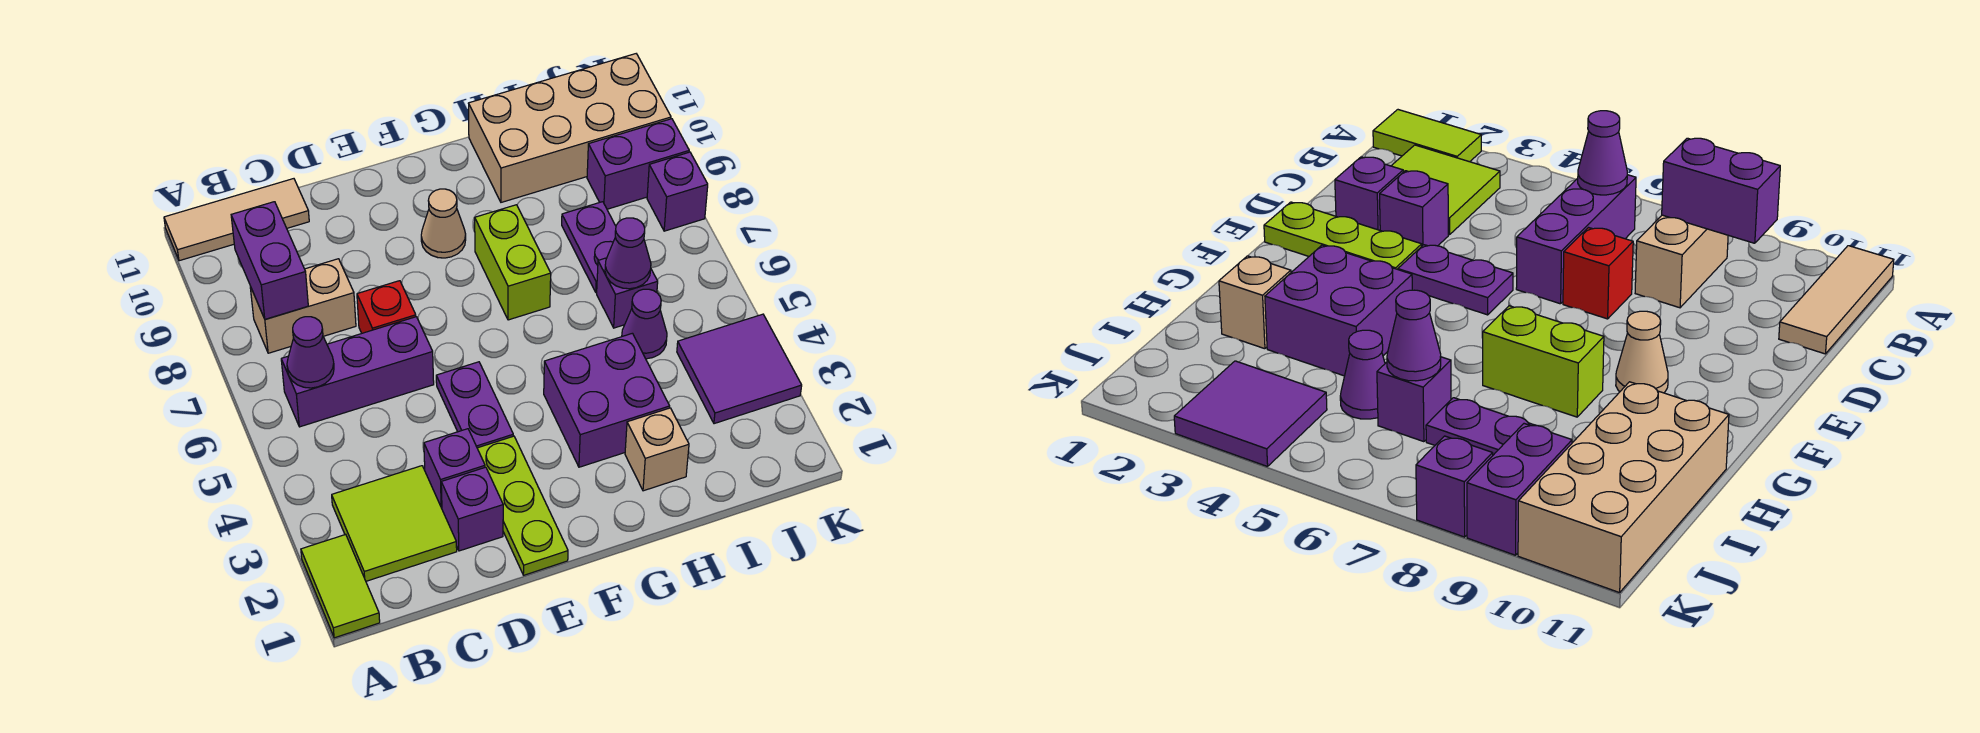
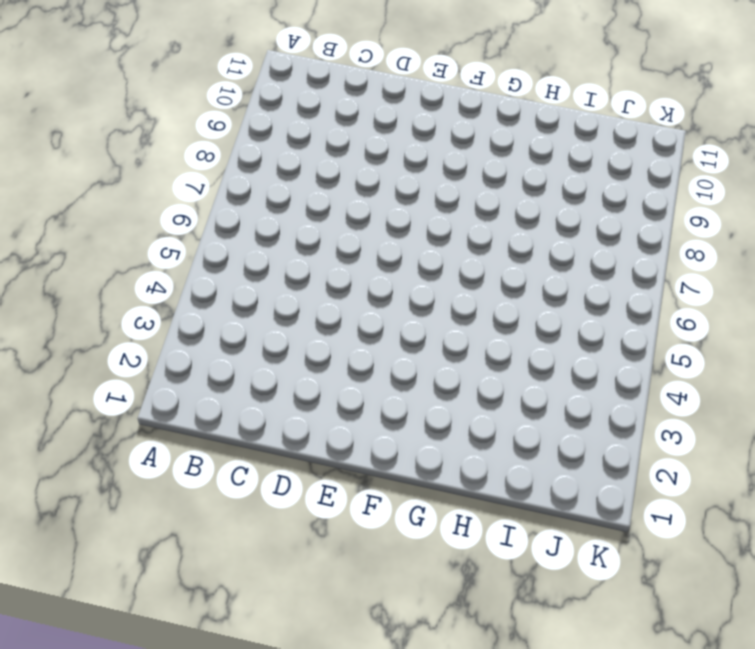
none -> lime tile A1:A2 level 1
none -> tan tile A11:C11 level 1
none -> lime tile B2:C3 level 1

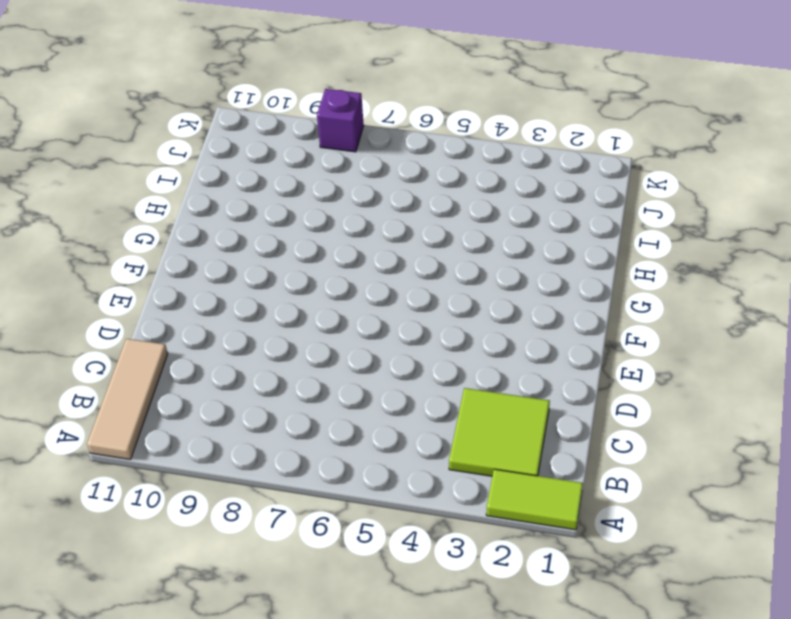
none -> purple brick B6:D6 level 1
none -> tan brick B8:C8 level 1
none -> purple brick D2 level 1

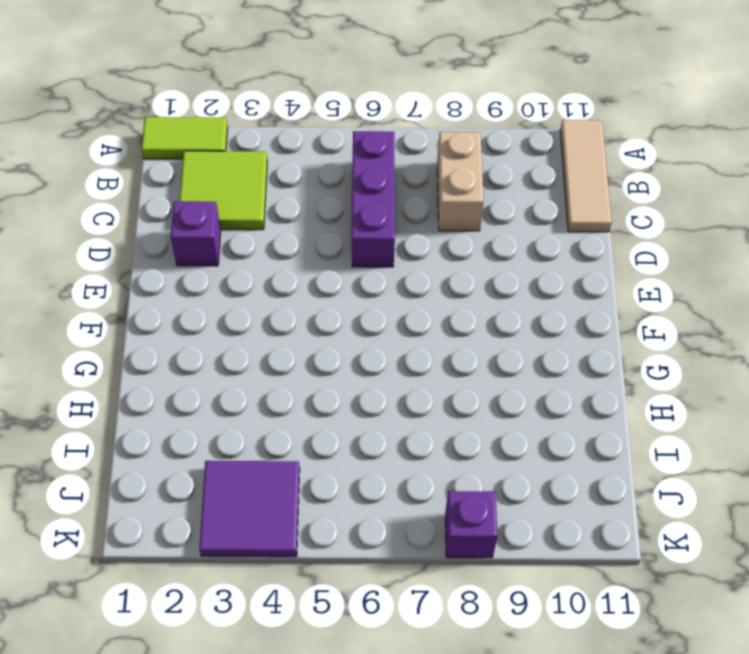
none -> purple brick D3 level 1
none -> red brick D7 level 1
none -> lime plate E1:E3 level 1

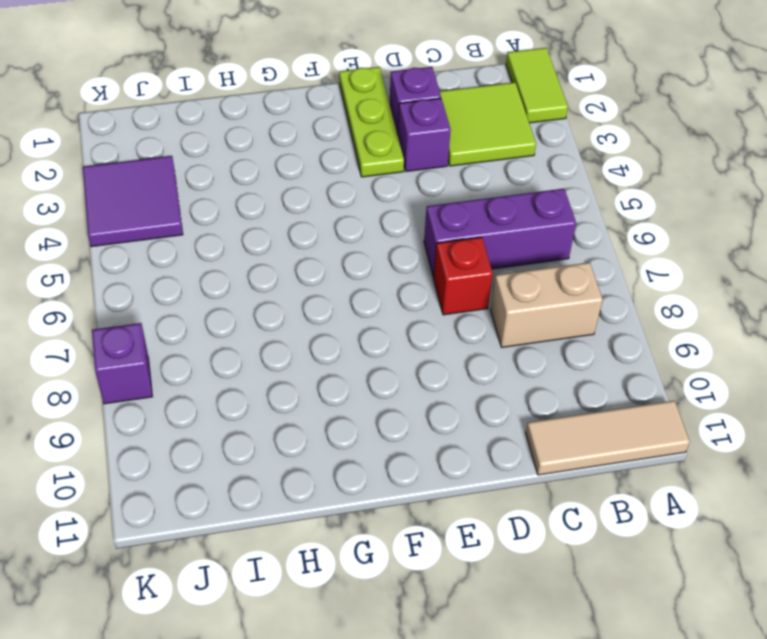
none -> purple plate E4:E5 level 1
none -> tan cone F9 level 1
none -> purple brick G3:H4 level 1

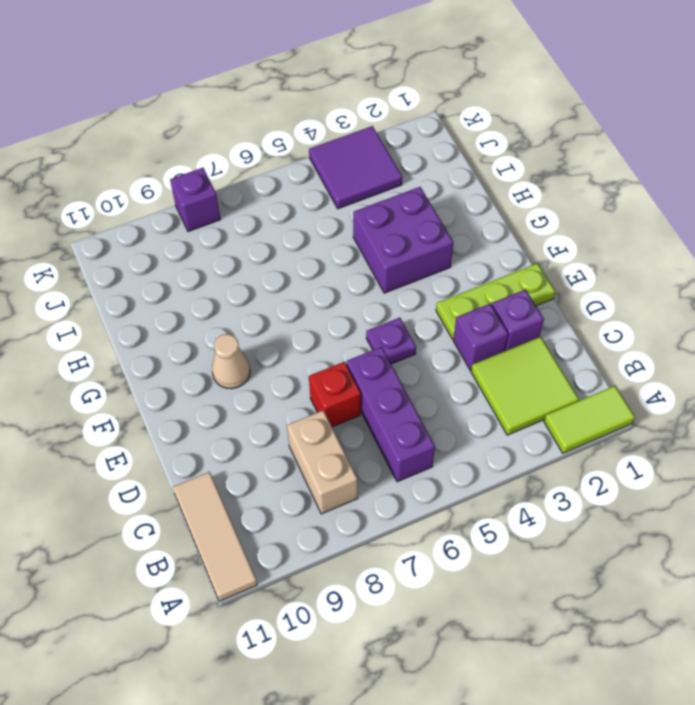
purple plate E5 level 1 -> purple plate E4:E5 level 1
none -> lime brick G7:G8 level 1
none -> tan brick H2 level 1
none -> tan brick H10:K11 level 1

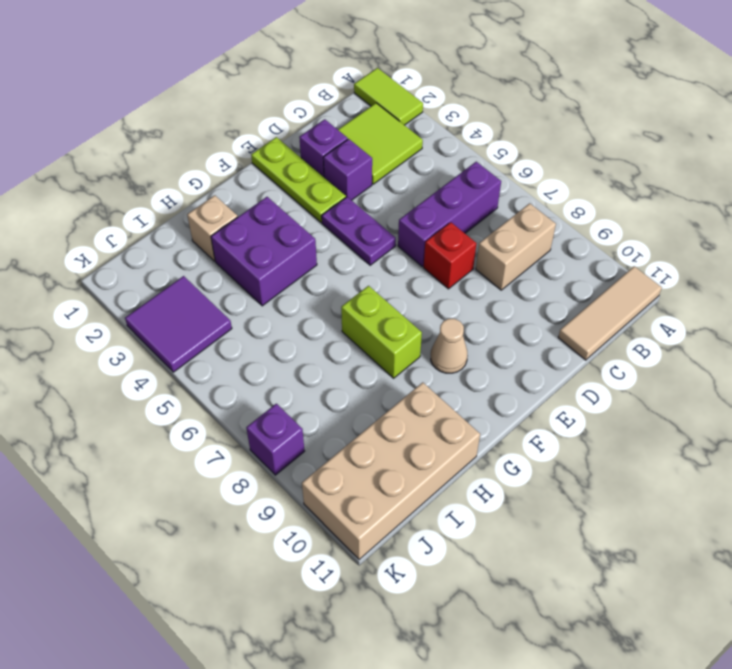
none -> purple cone I5 level 1
none -> purple brick I6 level 1
none -> purple plate I7:I8 level 1

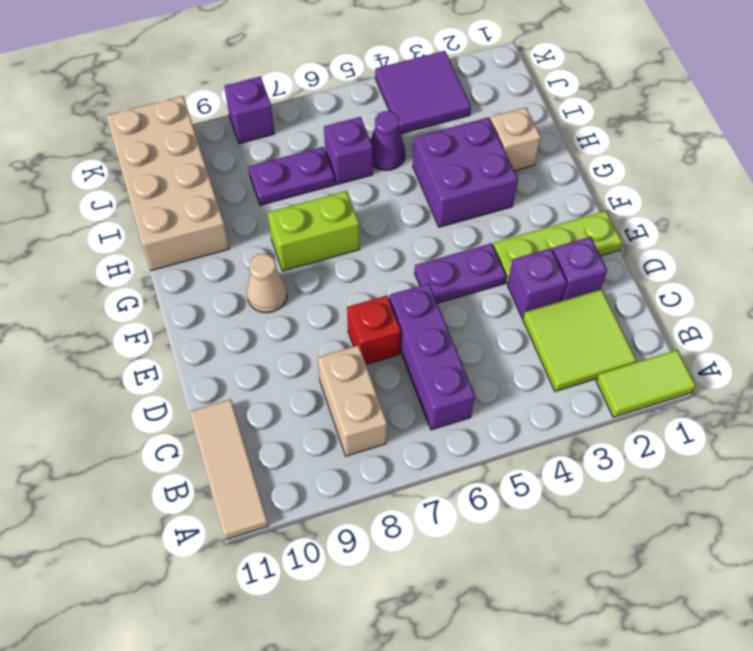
none -> purple brick J9:K9 level 1
none -> purple cone B6 level 2
none -> purple brick B8:B9 level 2

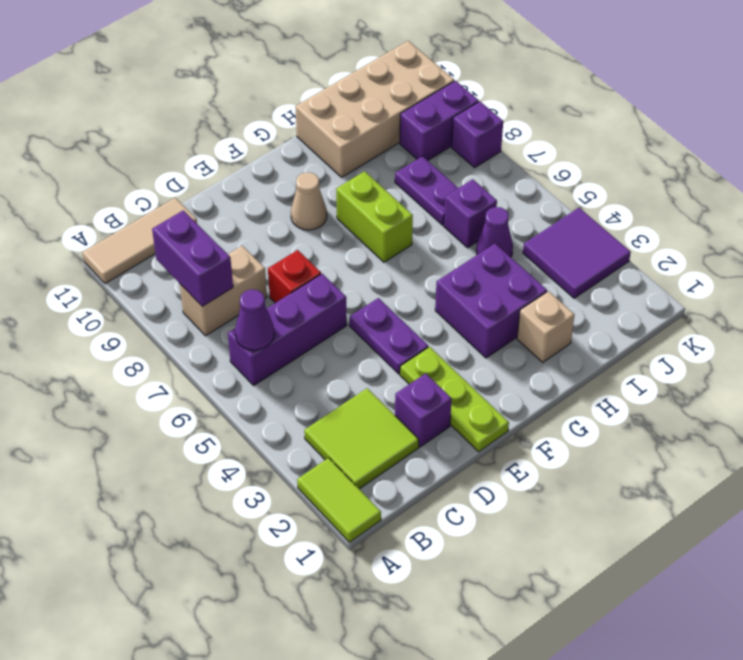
none -> purple brick D3 level 1
none -> purple cone I6 level 2

